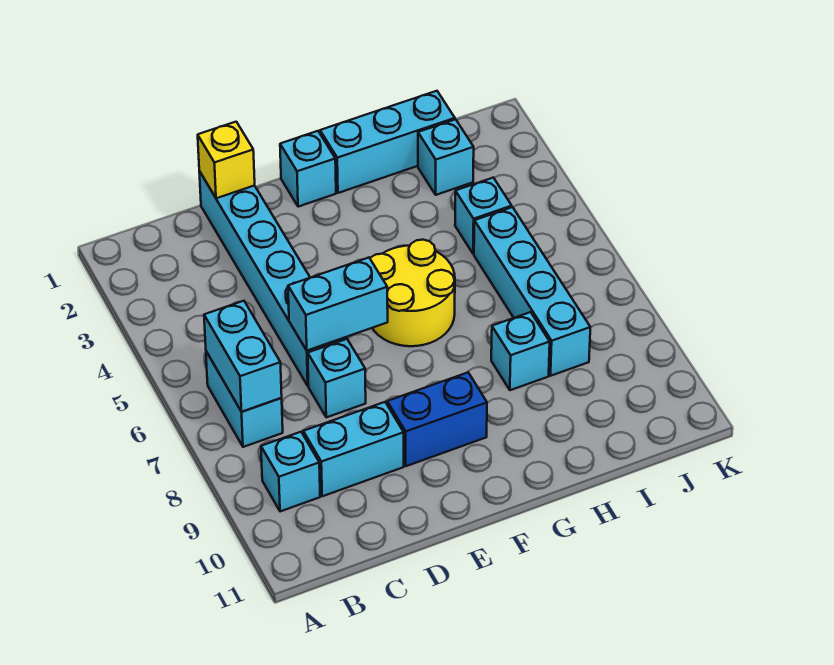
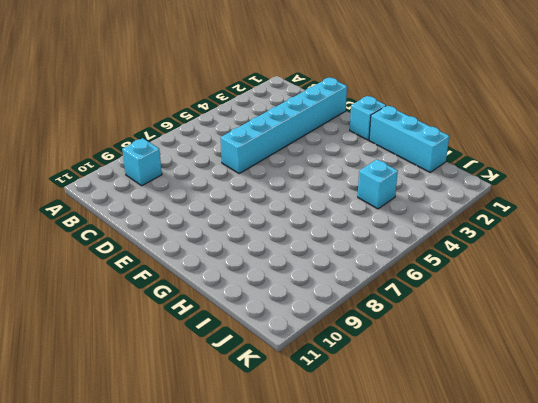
none -> cyan brick B6:B7 level 1
none -> cyan brick C9:D9 level 1
none -> cyan brick D7 level 1

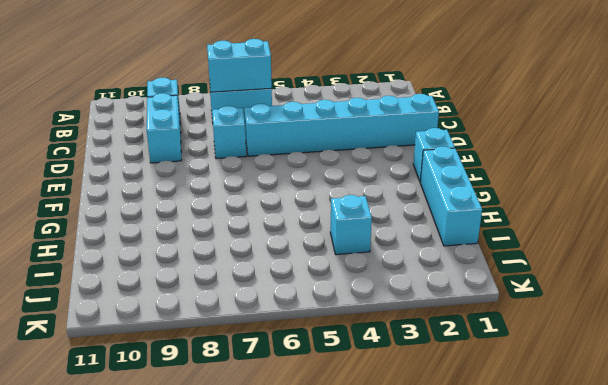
none -> blue brick E9:F9 level 1
none -> yellow round brick F5:G6 level 1
none -> cyan brick H8 level 1

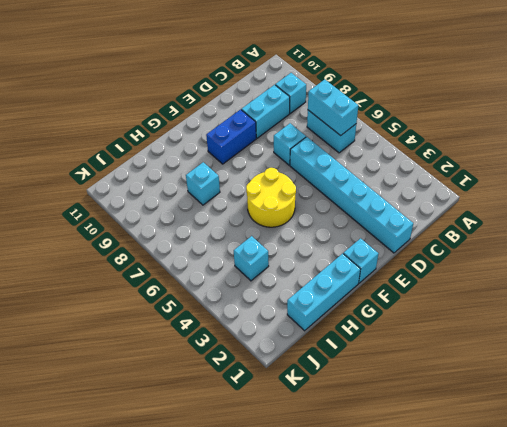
none -> cyan brick I2 level 1
none -> cyan brick I5:I8 level 1
none -> yellow brick D1 level 2

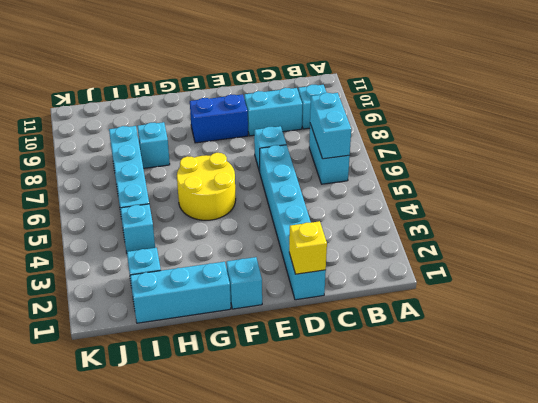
none -> cyan brick D6:E6 level 2

